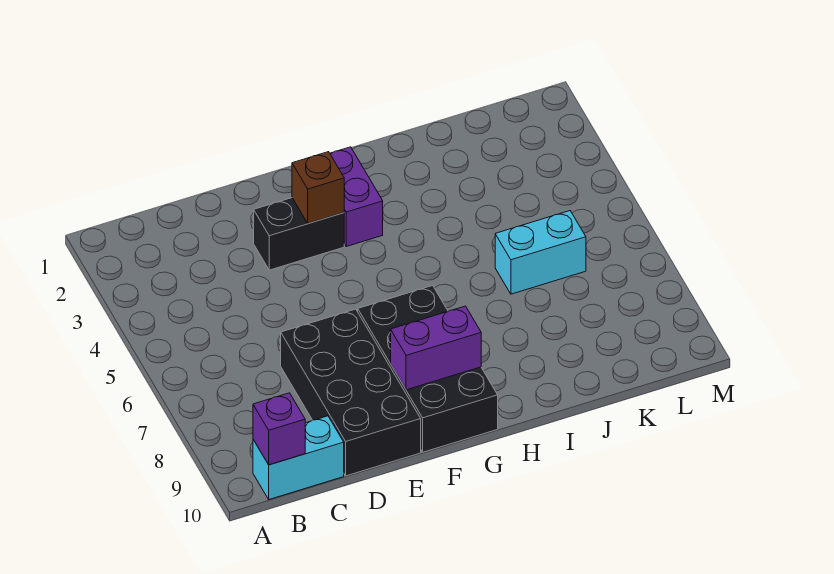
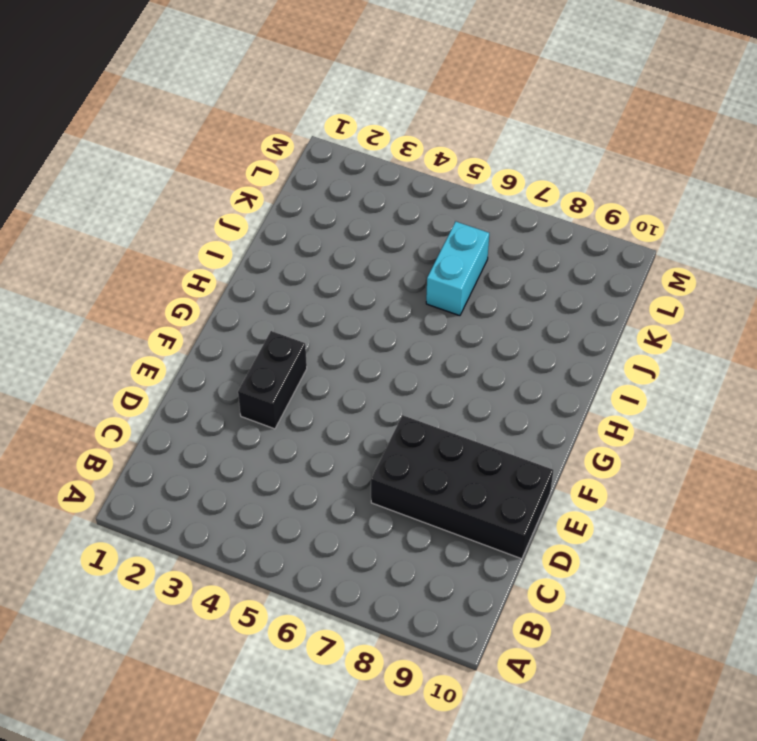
none -> cyan brick B10:C10 level 1
none -> black brick F7:G10 level 1

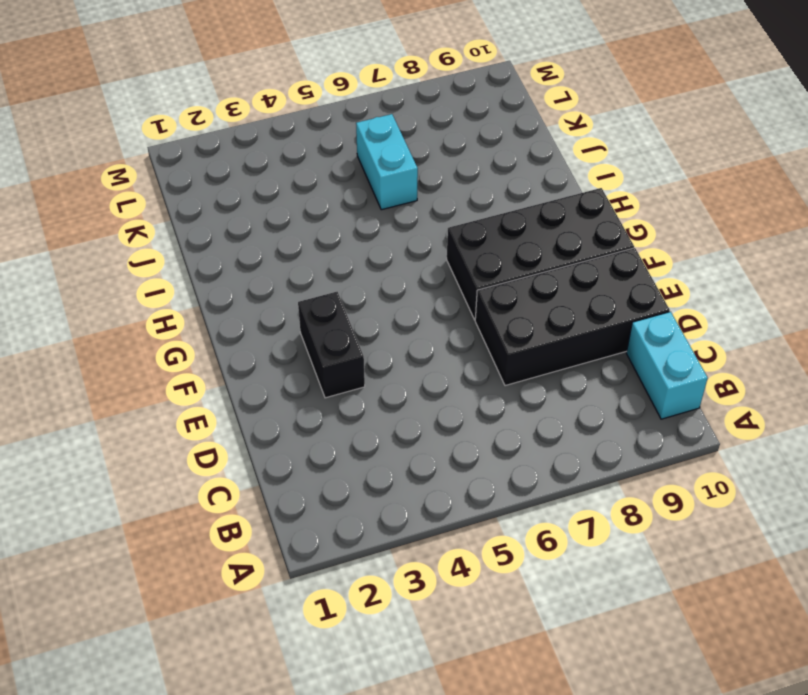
none -> purple brick G2:G3 level 1
none -> purple brick B10 level 2

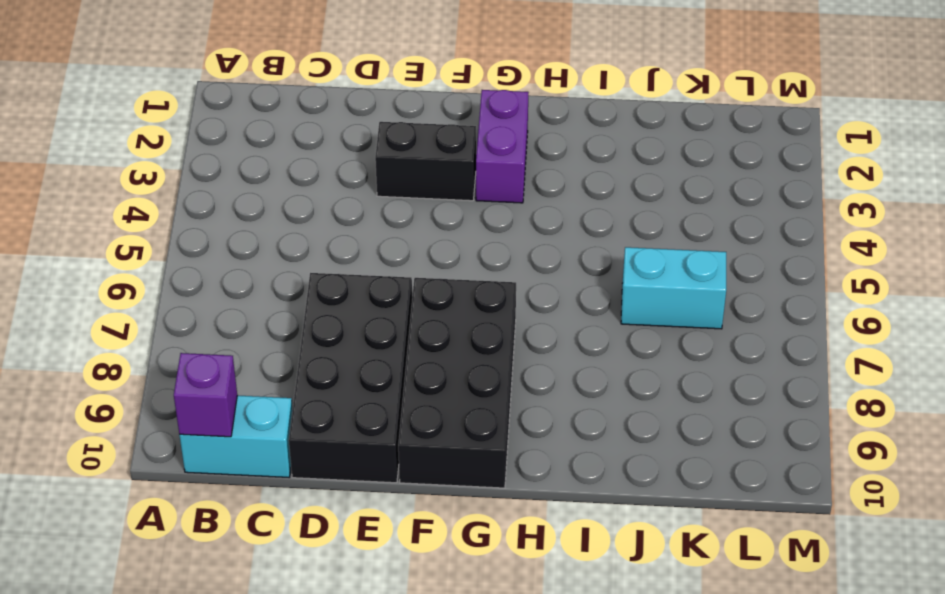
none -> brown brick F3 level 2
none -> purple brick F9:G9 level 2

